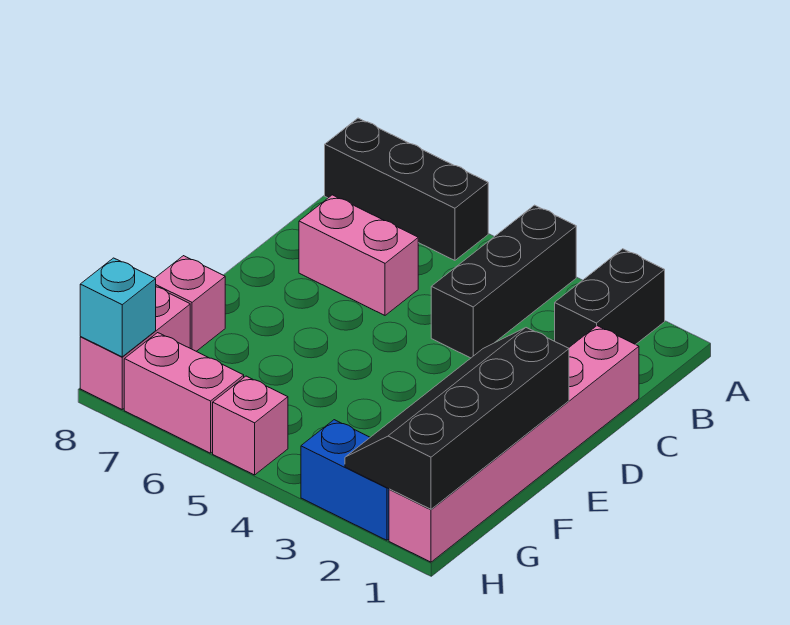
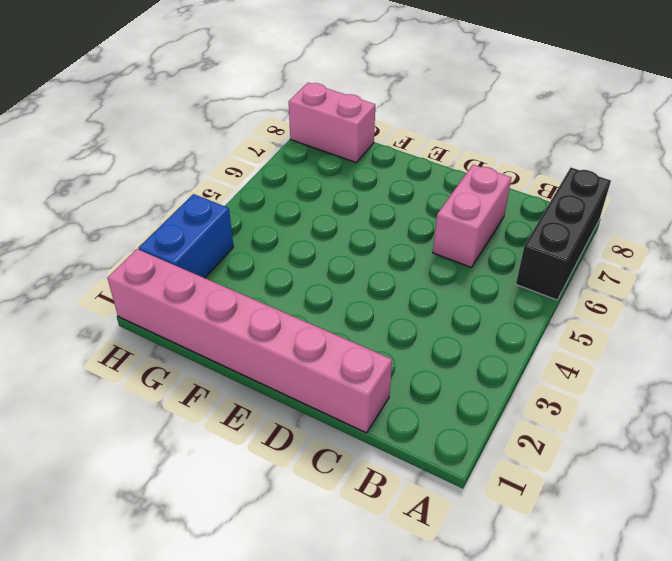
none -> black brick A2:B2 level 1
none -> black brick A4:C4 level 1
none -> pink brick F8 level 1

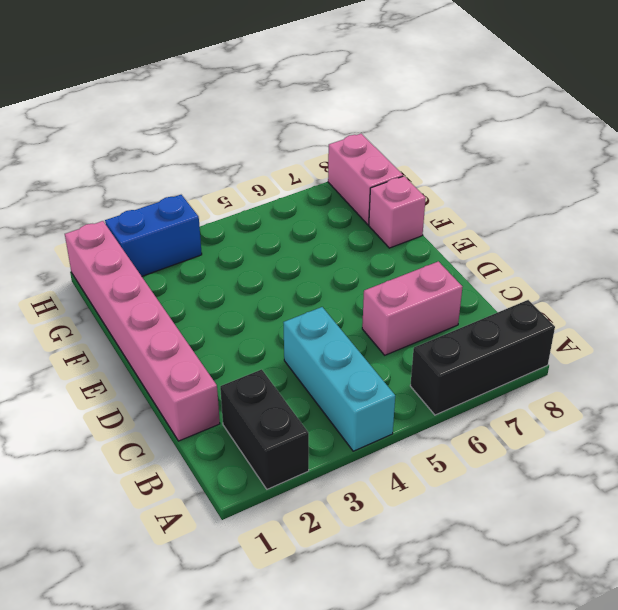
cyan brick A4:C4 level 1 -> black brick A4:C4 level 1
none -> pink brick H5 level 1
none -> pink brick H6:H7 level 1
none -> black slope E1:H2 level 2 top 1

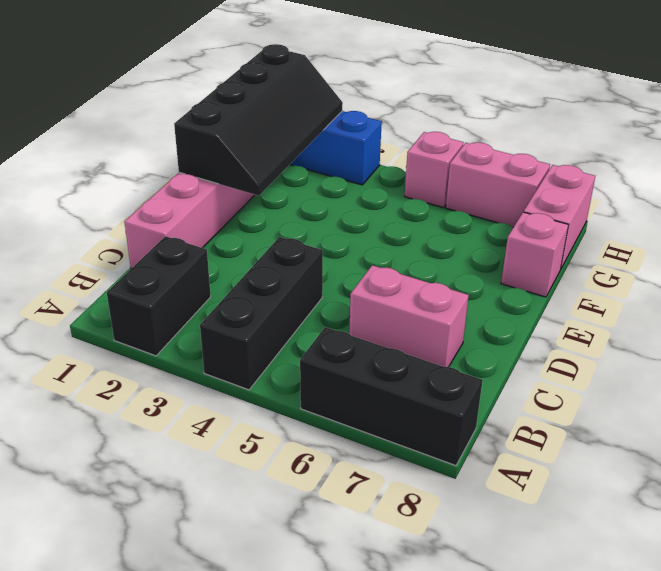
none -> cyan brick H8 level 2

